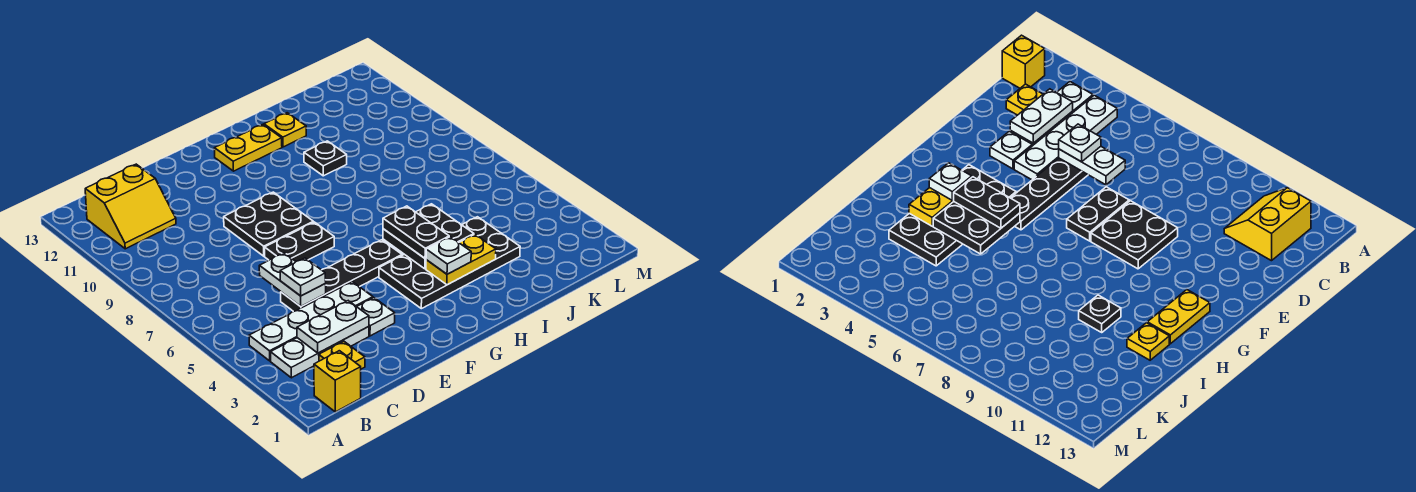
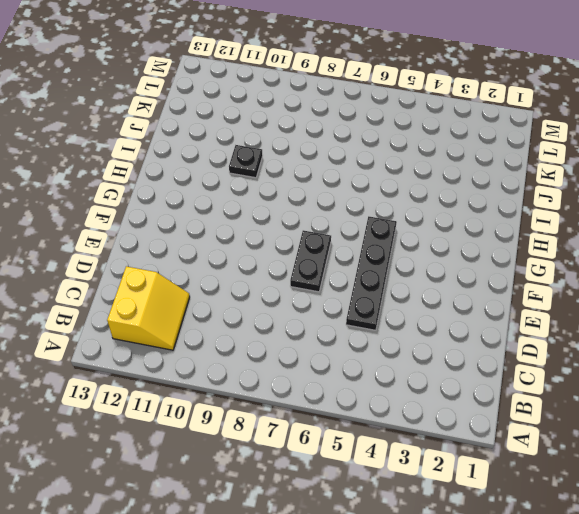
none -> yellow brick B1 level 1
none -> white plate B3:D3 level 1
none -> white plate B4:E4 level 1

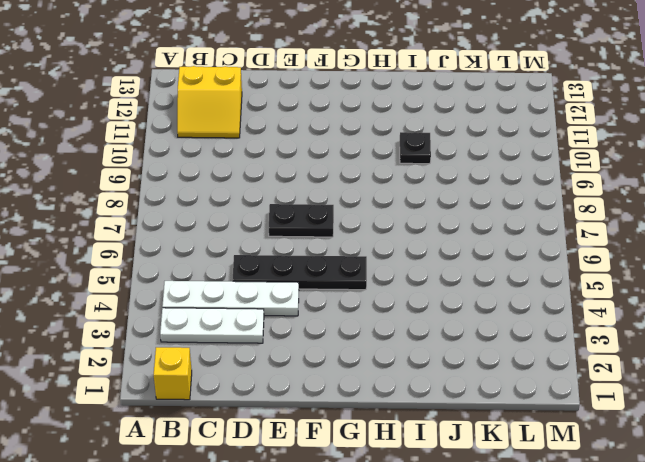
none -> yellow plate C2 level 1
none -> white plate E3 level 1
none -> black plate E8:F9 level 1

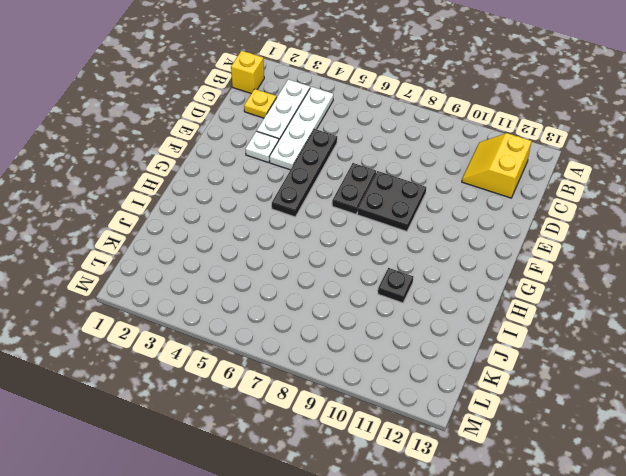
none -> black plate G3:J4 level 1
none -> yellow plate G12:H12 level 1
none -> yellow plate I12 level 1

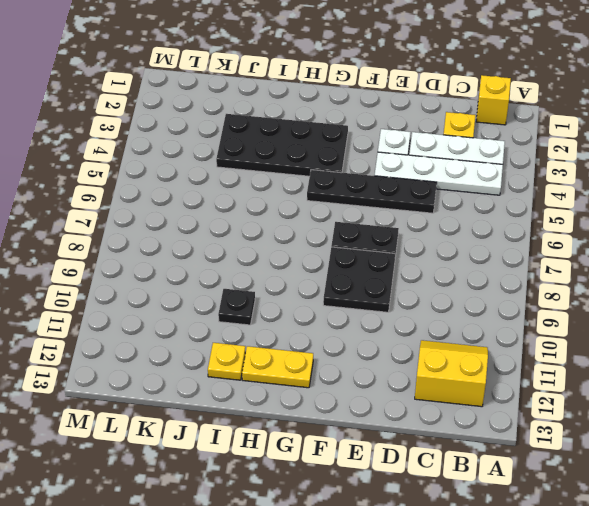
none -> white plate C3:D3 level 2
none -> white plate D5:D6 level 2
none -> yellow plate H3:I3 level 2

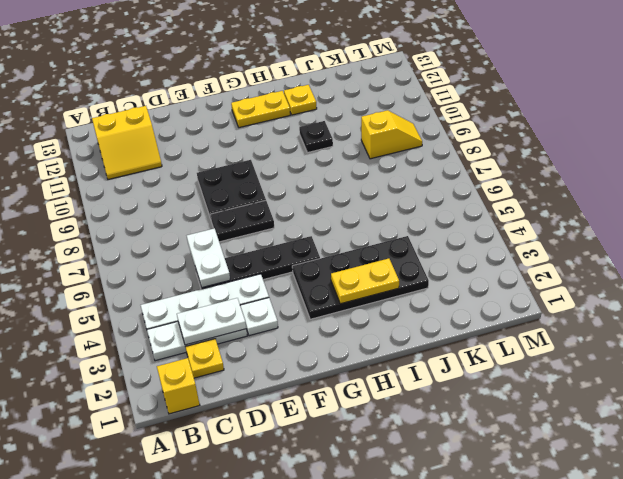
yellow slope K9:L9 level 1 top K -> none
none -> black plate H4:I5 level 2
none -> white plate D5 level 3
none -> white plate H3 level 3

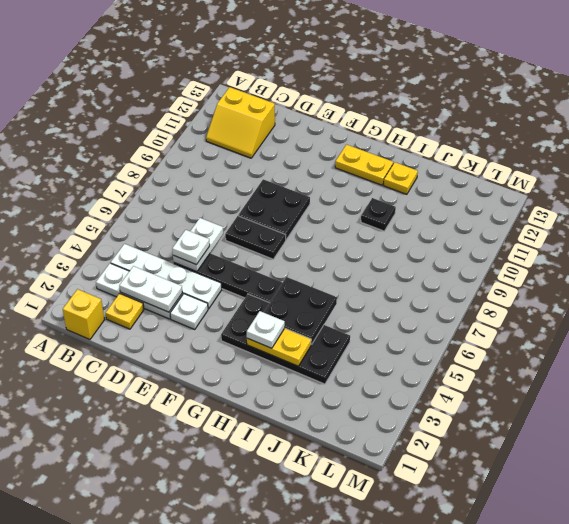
none -> black plate H4:H5 level 3

